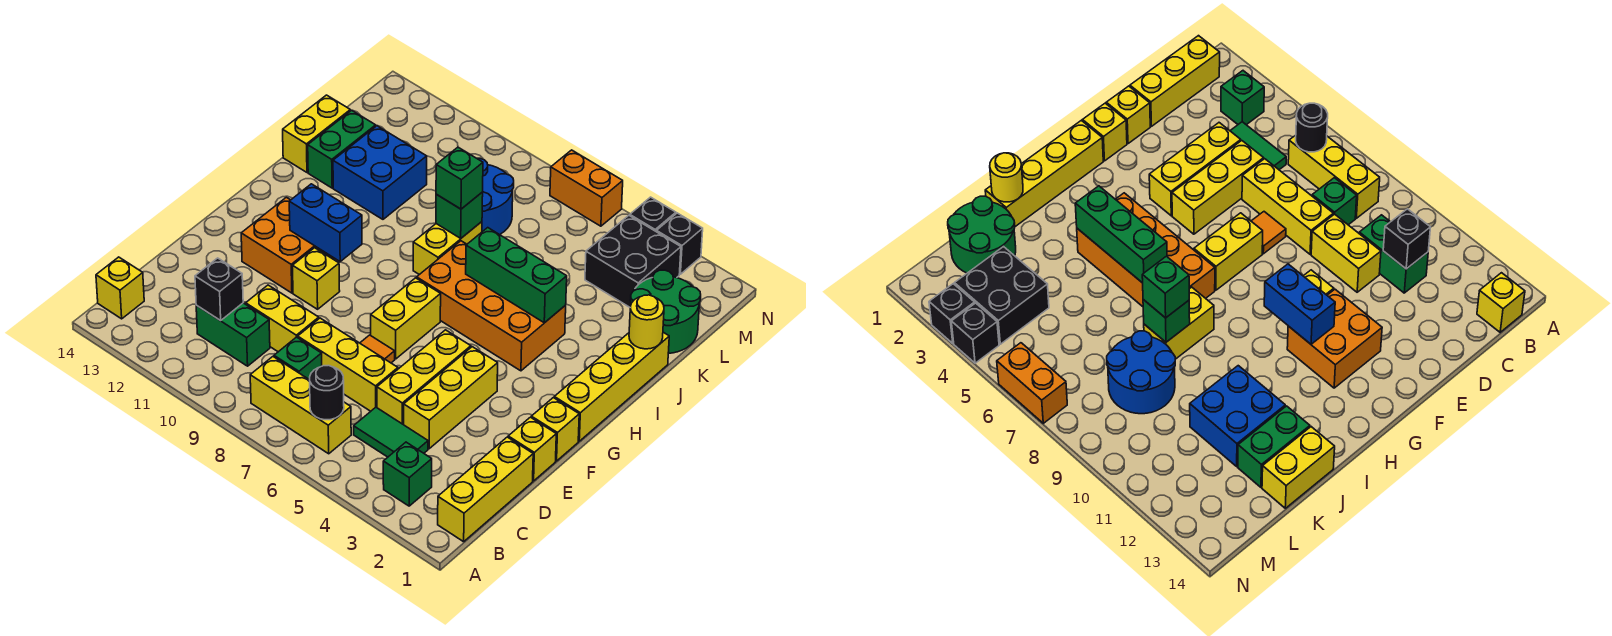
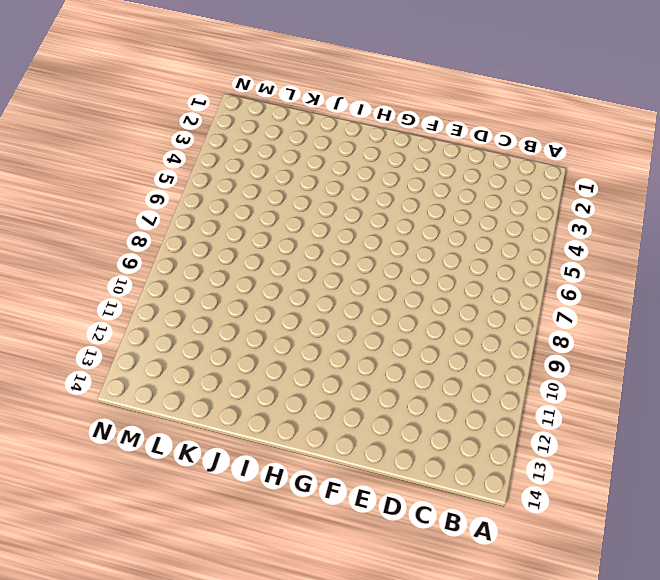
none -> yellow brick B1:D1 level 1
none -> green brick B3 level 1
none -> yellow brick B6:B8 level 1
none -> yellow brick B14 level 1

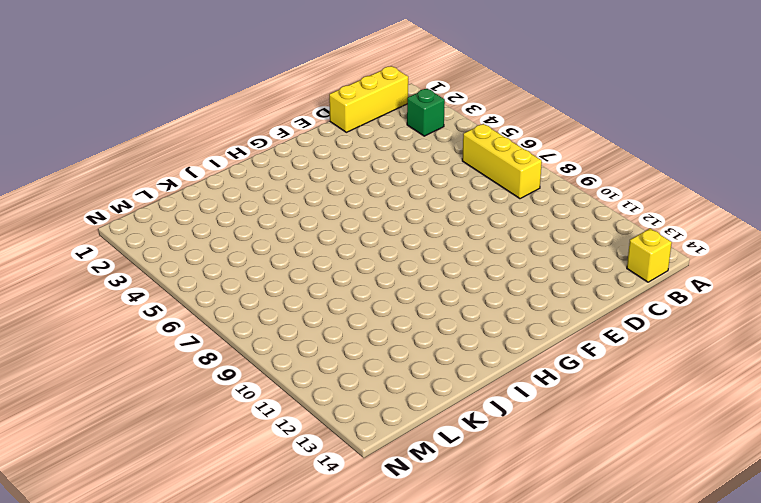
none -> green tile C4:C5 level 1
none -> green brick C8 level 1
none -> green brick C10:C11 level 1
none -> yellow brick D4:F4 level 1

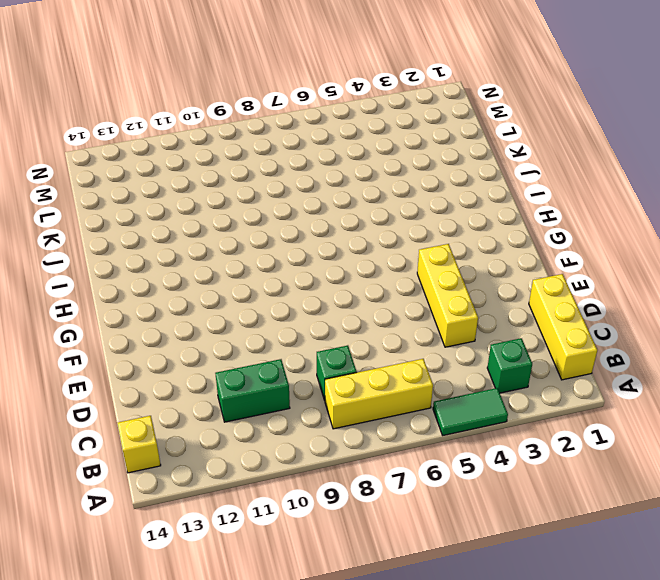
green tile A4:A5 level 1 -> green tile C4:C5 level 1
none -> yellow brick D5:F5 level 1
none -> yellow brick D6:D8 level 1
none -> yellow brick D9:D10 level 1
none -> yellow brick E1 level 1

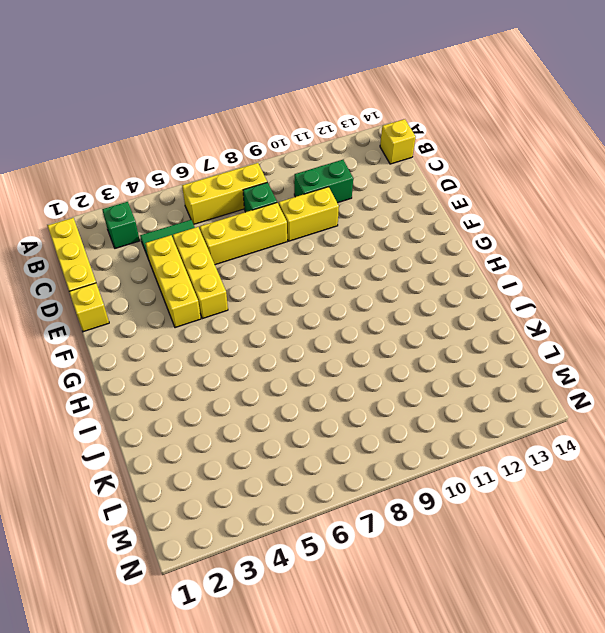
none -> orange tile E7 level 1
none -> yellow brick F1 level 1
none -> yellow brick F7:G7 level 1
none -> yellow brick F10 level 1

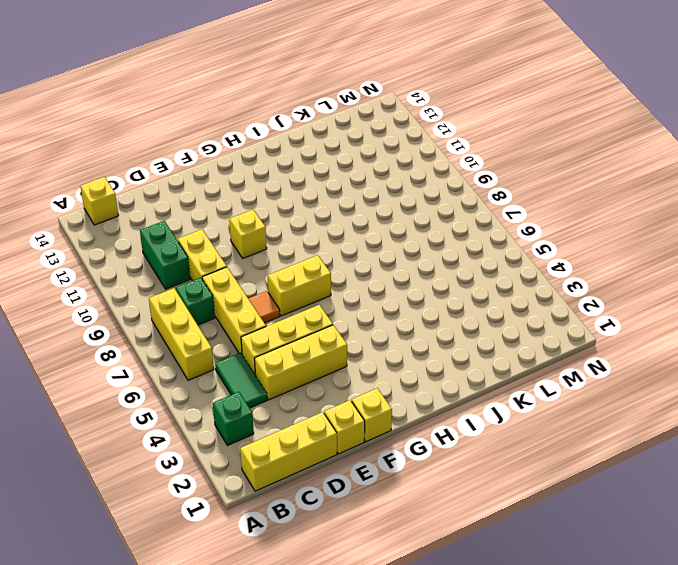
none -> orange brick F11:G12 level 1
none -> yellow brick G1:J1 level 1
none -> orange brick H4:I7 level 1
none -> yellow brick I8:J8 level 1

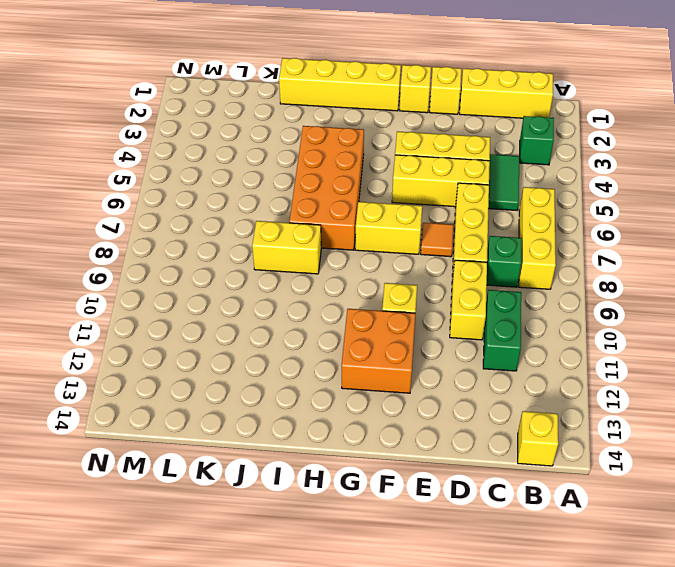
none -> blue brick J11:K12 level 1
none -> green brick J13:K13 level 1
none -> yellow brick J14:K14 level 1
none -> green round brick K1:L2 level 1

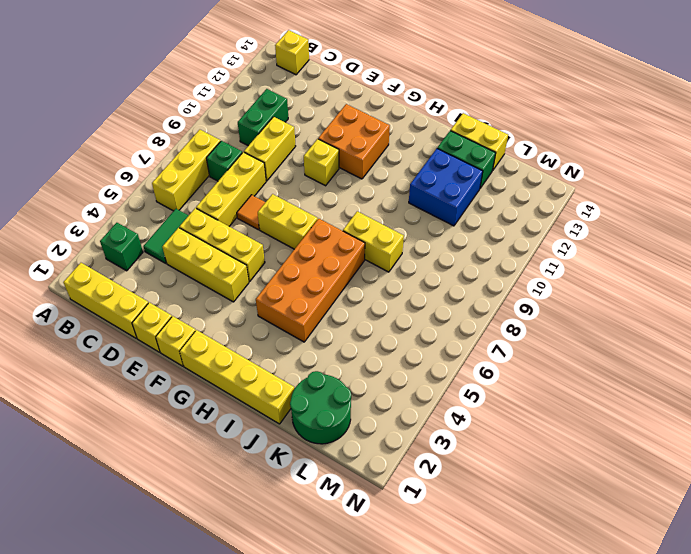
none -> blue round brick K8:L9 level 1
none -> black brick L3:M4 level 1
none -> black brick N3 level 1
none -> black brick N4 level 1

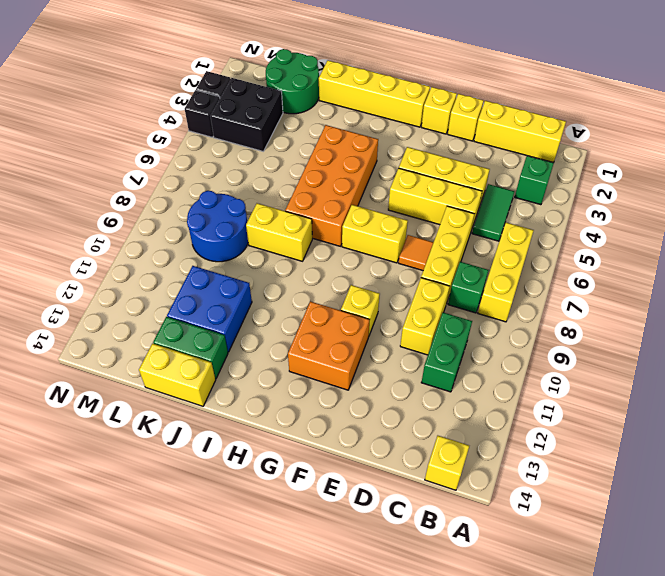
none -> orange brick N6:N7 level 1
none -> black round brick B6 level 2
none -> black brick C11 level 2
none -> blue brick G10:G11 level 2

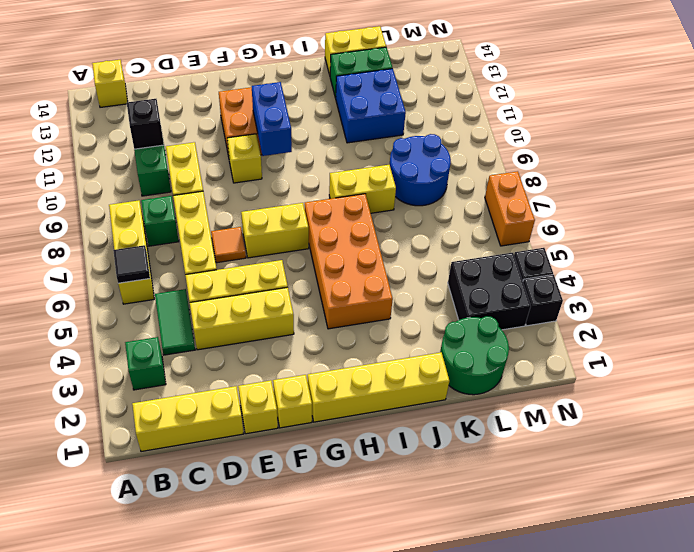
black tile B6 level 2 -> black round brick B6 level 2
none -> green brick I4:I6 level 2
none -> yellow round brick J1 level 2
none -> green brick J8 level 2
none -> green brick J8 level 3

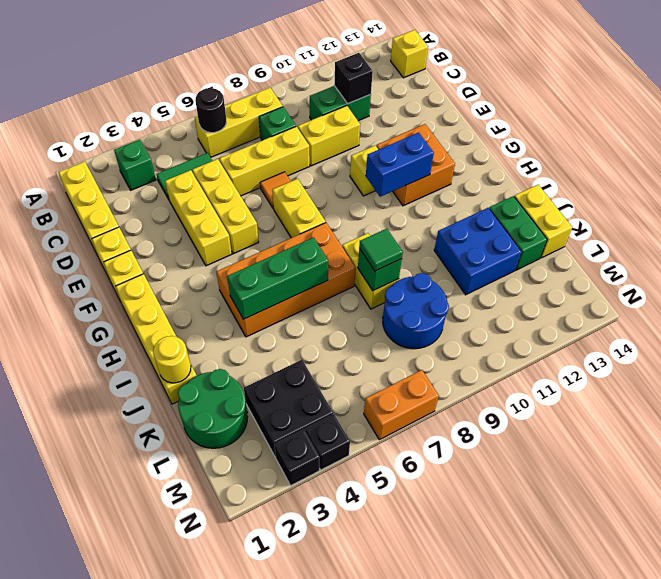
green tile J8 level 3 -> green brick J8 level 3

